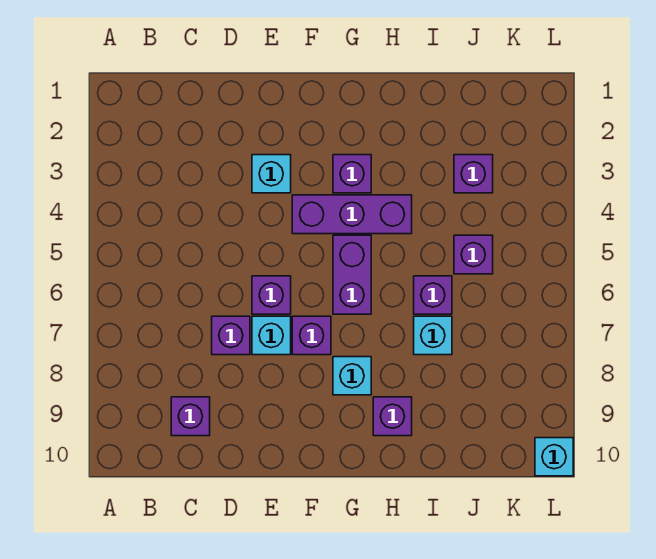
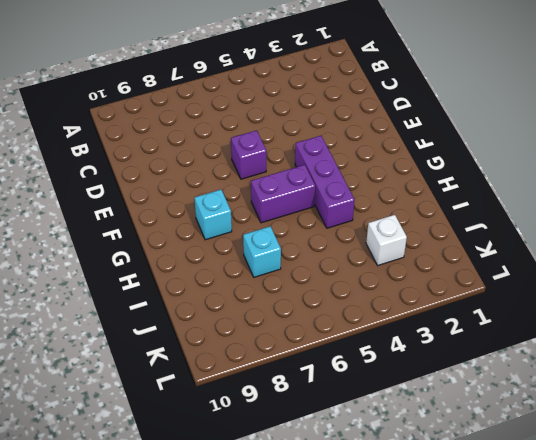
white brick J3 level 1 -> purple brick J3 level 1
none -> purple brick C9 level 1
none -> purple brick D7 level 1
none -> cyan brick E3 level 1

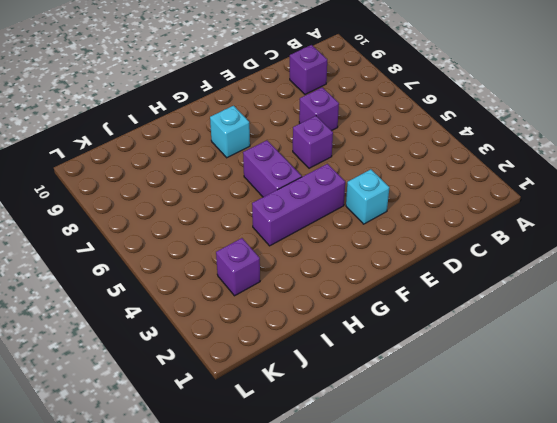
none -> cyan brick E7 level 1
none -> purple brick F7 level 1
none -> purple brick G3 level 1

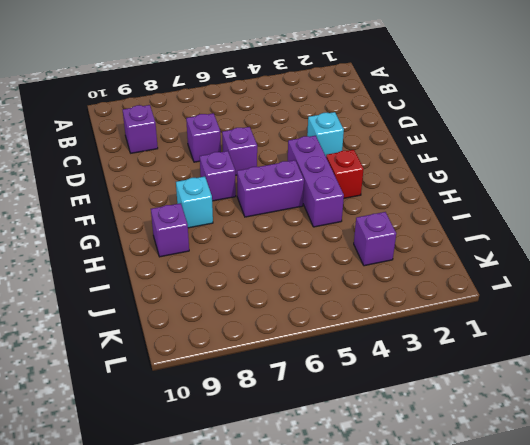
red brick G3 level 1 -> purple brick G3 level 1
none -> cyan brick E7 level 1
none -> purple brick I6 level 1
none -> cyan brick I7 level 1

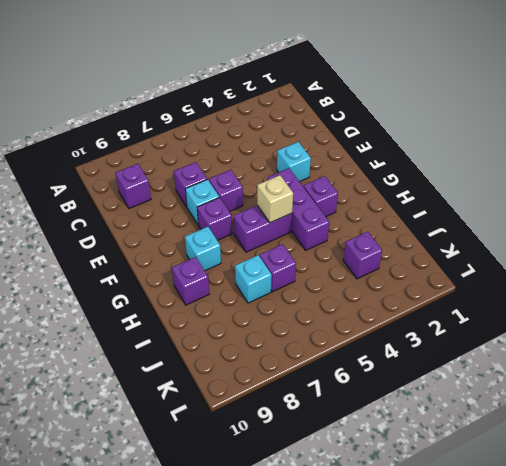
tan brick G5 level 2 -> none
none -> purple brick J5 level 1
none -> cyan brick L10 level 1

